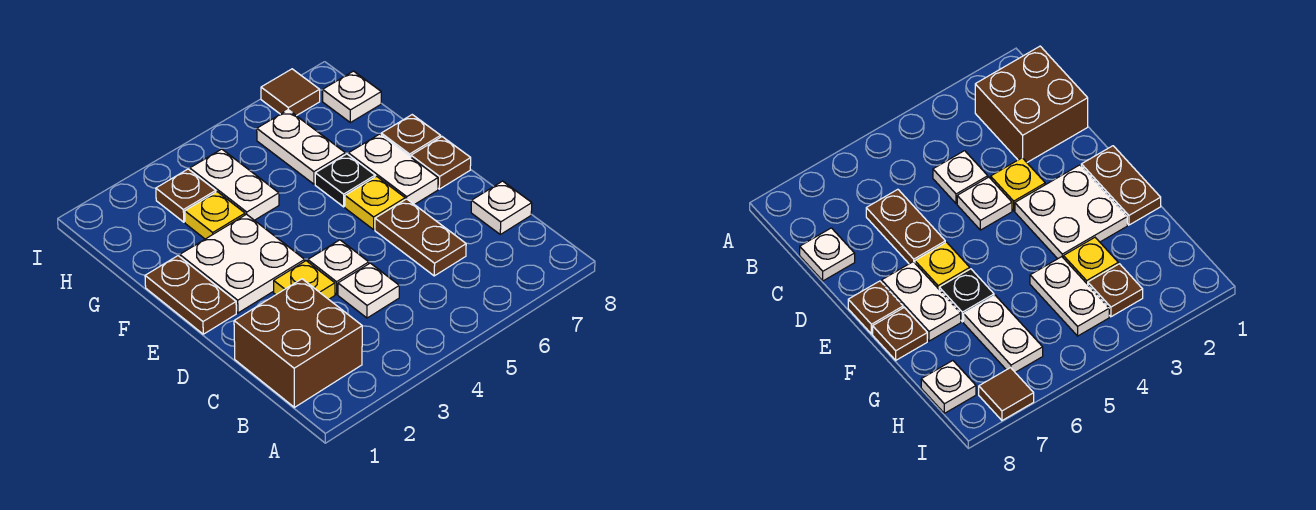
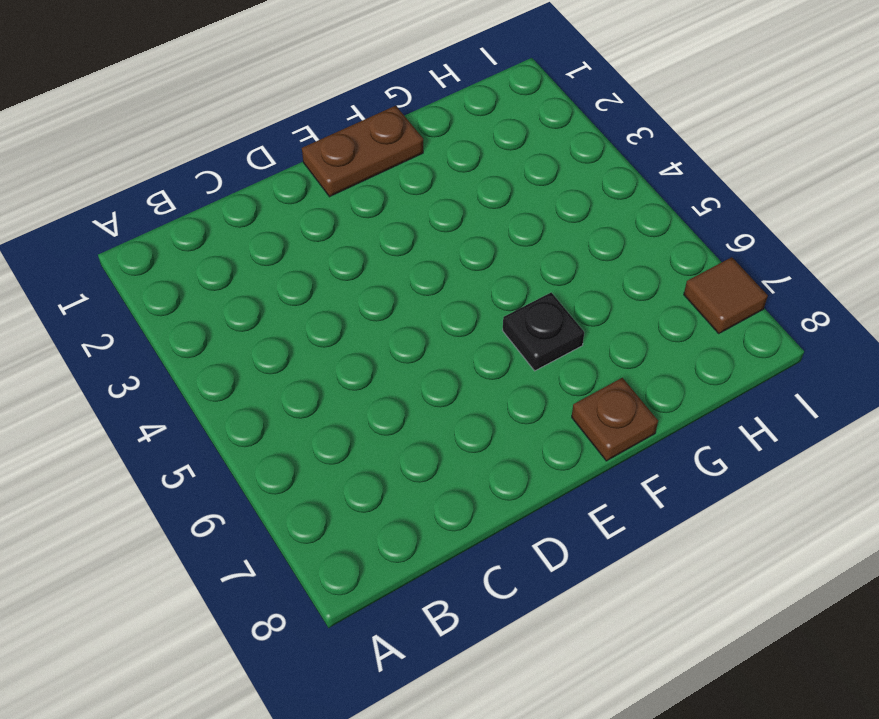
none -> brown brick B1:C2 level 1
none -> white plate C4 level 1
none -> brown plate C6:D6 level 1

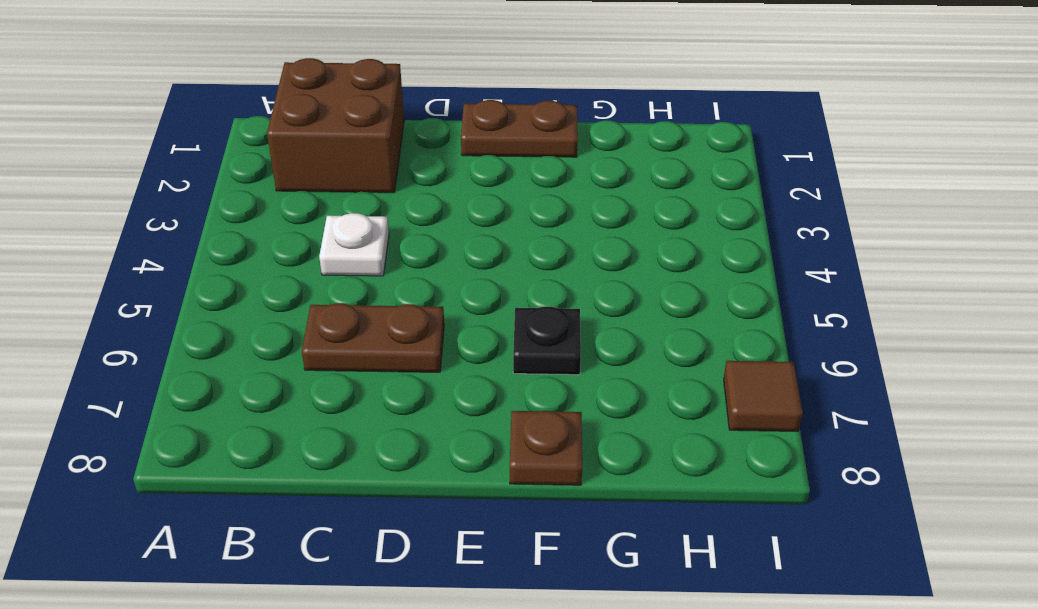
none -> white plate C8 level 1
none -> yellow plate D3 level 1
none -> white plate D4 level 1

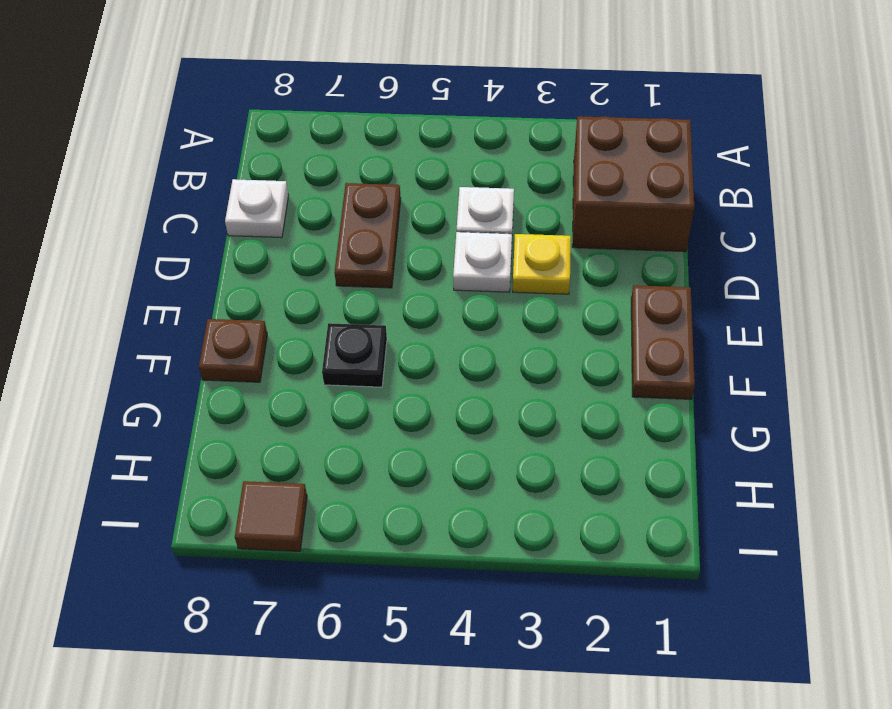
none -> white plate E2:F3 level 1
none -> yellow plate E6 level 1
none -> white plate E7:F7 level 1

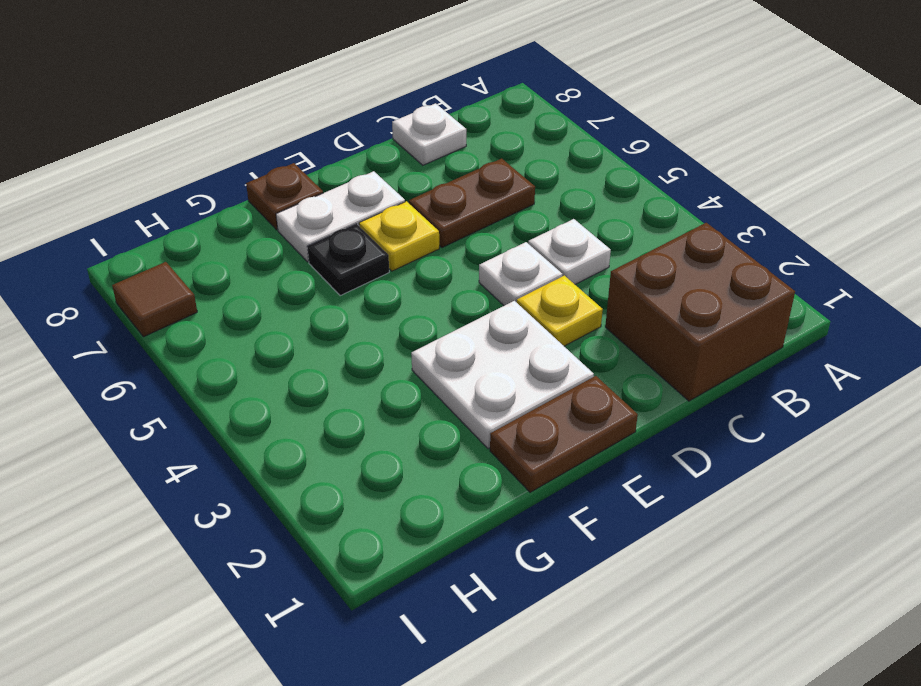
none -> brown plate E8 level 1
none -> yellow plate G3 level 1
none -> white plate G4:H4 level 1

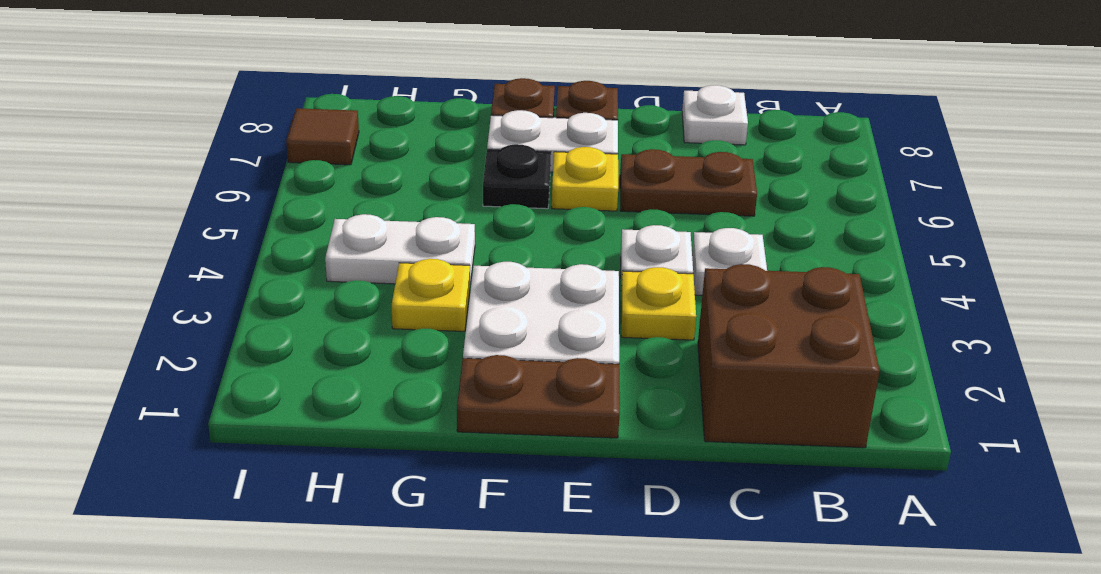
none -> white plate G6:H6 level 1
none -> brown plate H3 level 1
none -> white plate H8 level 1

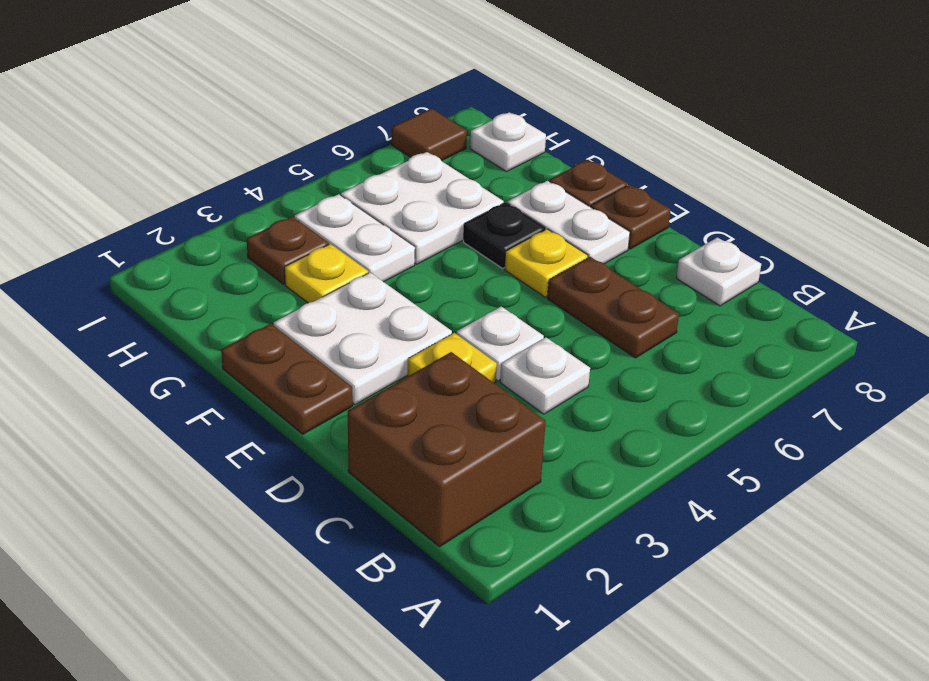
white plate G5:H6 level 1 -> white plate G6:H6 level 1

